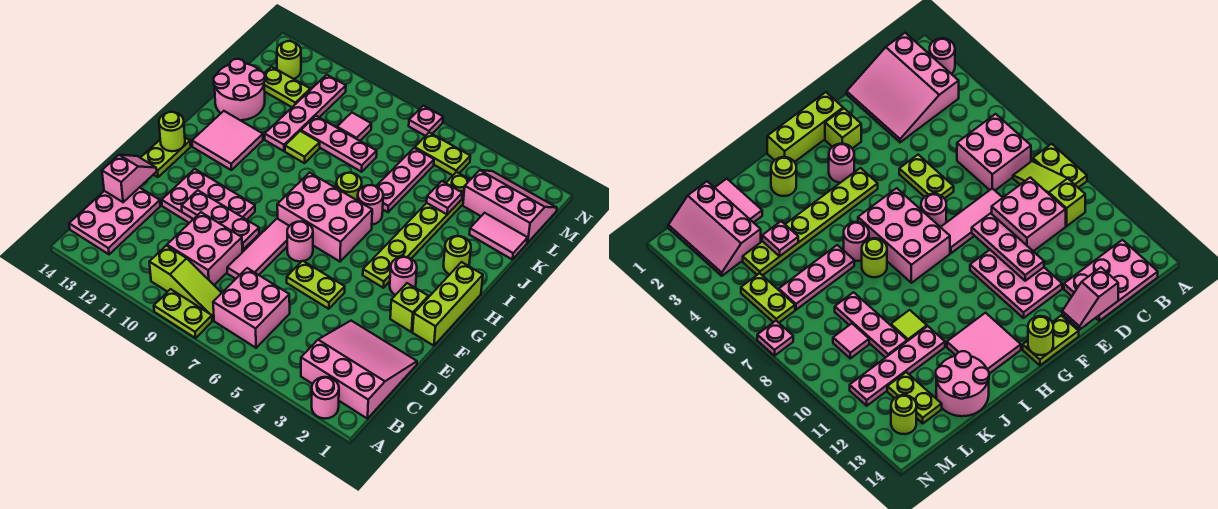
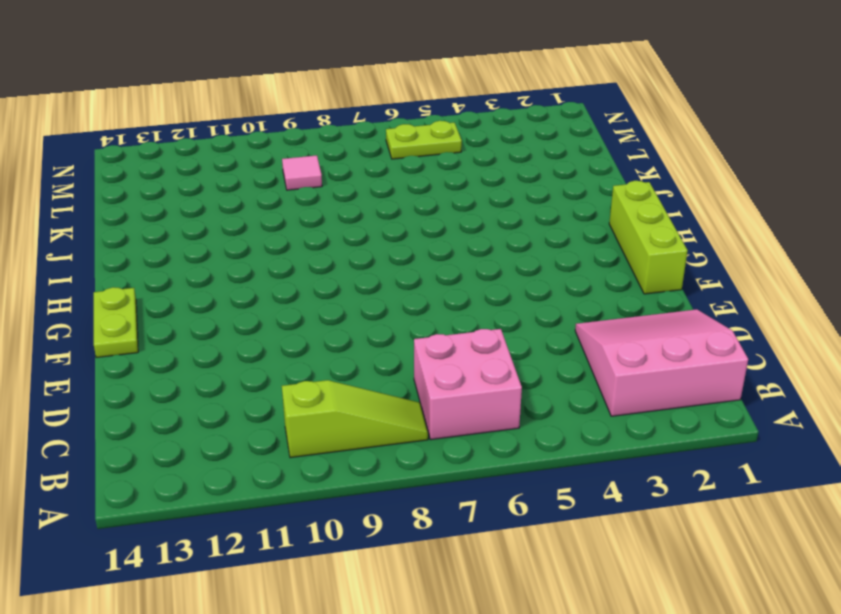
none -> pink round brick A2 level 1
none -> lime plate A8:A9 level 1
none -> pink plate B13:D14 level 1
none -> pink brick C9:D10 level 1

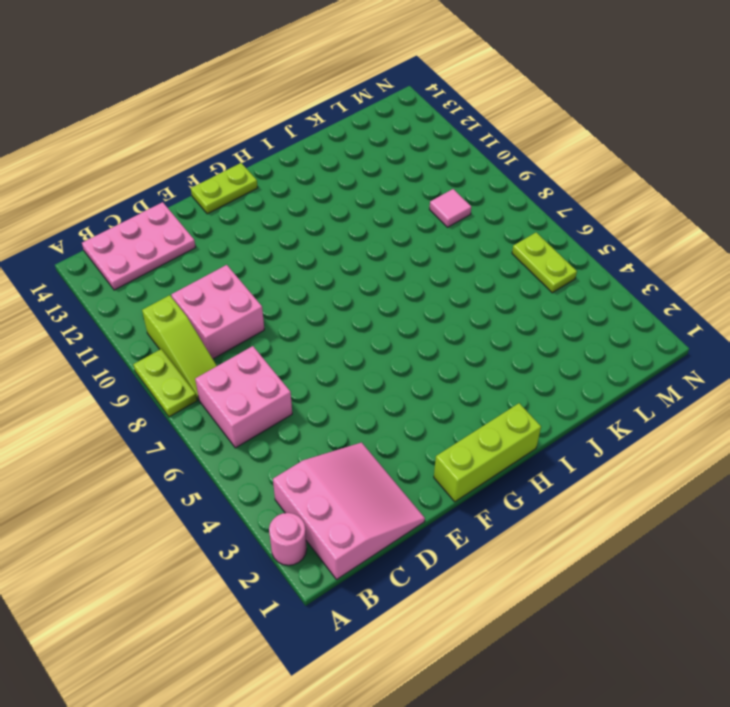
none -> pink tile D8:F8 level 1
none -> lime plate E5:E6 level 1
none -> pink plate E10:F12 level 1
none -> lime brick F2 level 1

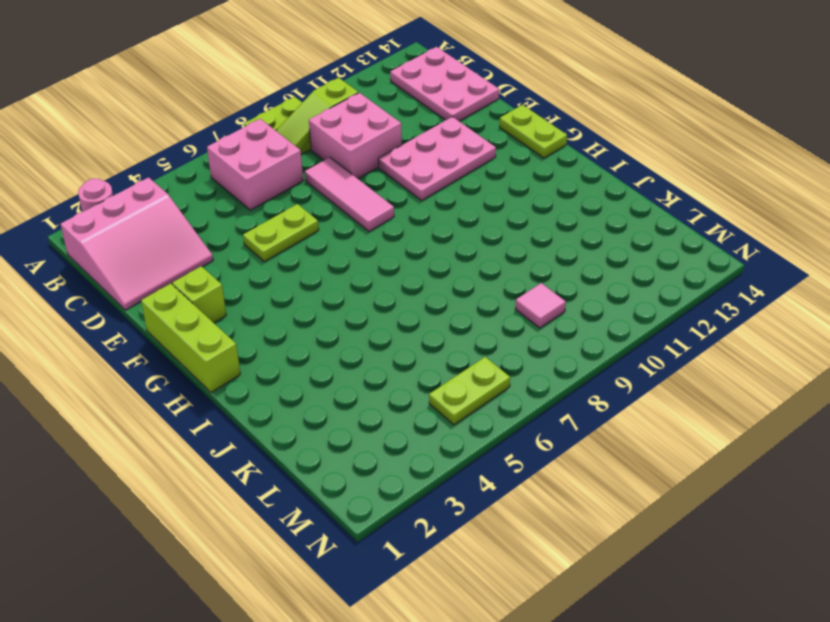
none -> pink round brick F7 level 1
none -> pink round brick G3 level 1
none -> lime plate G4:L4 level 1
none -> pink brick G6:H8 level 1

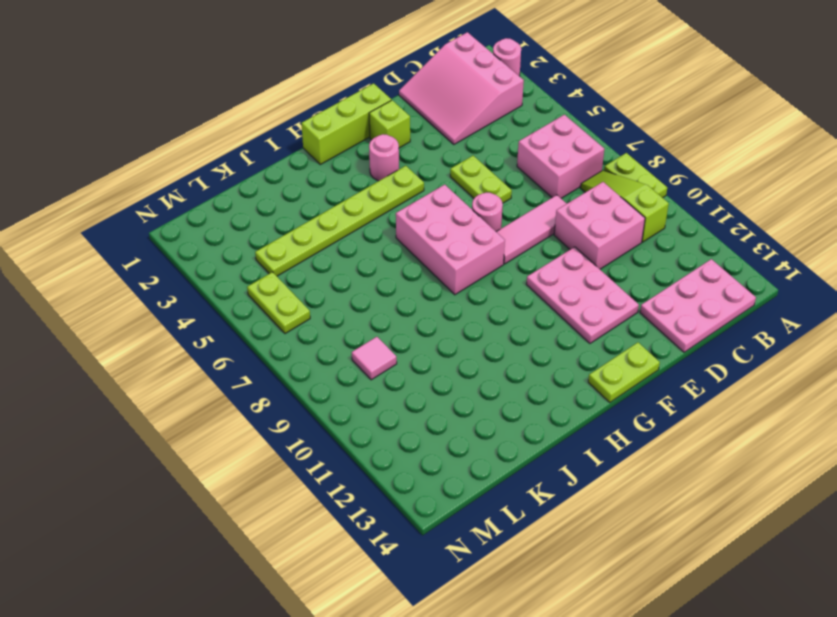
none -> pink tile H12:I13 level 1
none -> lime round brick I2 level 1
none -> pink round brick I6 level 1
none -> lime round brick I7 level 1

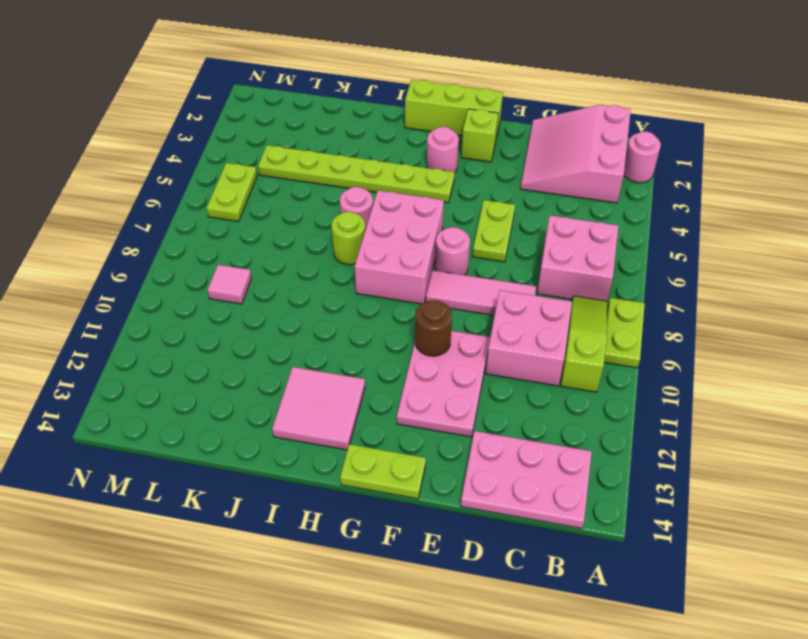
brown round brick F10 level 2 -> none
none -> lime round brick I2 level 1
none -> pink plate J6:L6 level 1
none -> lime tile J10 level 1
none -> pink plate J11:M11 level 1

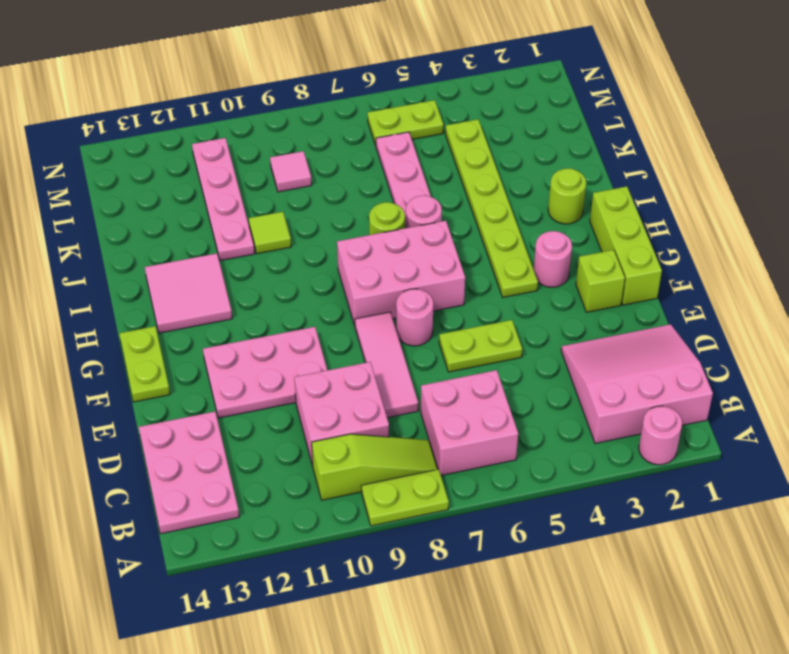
none -> pink round brick J13:K14 level 1
none -> pink tile K1:K2 level 1
none -> pink plate K8:K10 level 1
none -> pink slope L1:M3 level 1 top L

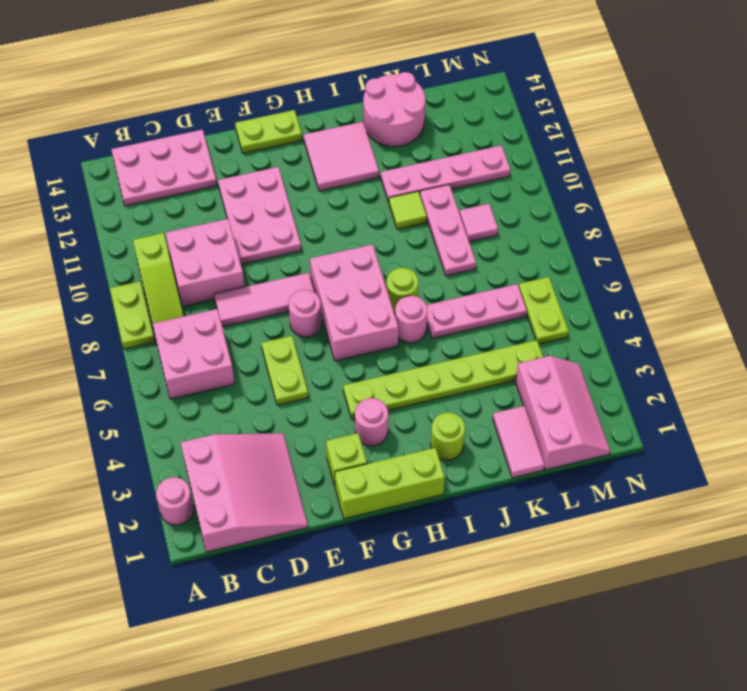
none -> lime plate L12:L13 level 1
none -> lime round brick M13 level 1
none -> pink plate N7 level 1
none -> pink slope D14:E14 level 2 top D

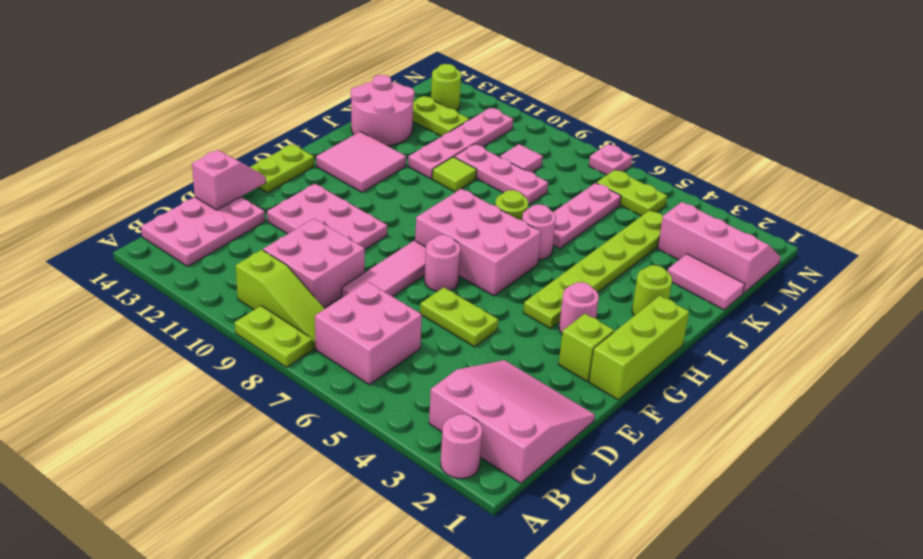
none -> pink plate E9:E11 level 2
none -> lime round brick G14 level 2
none -> pink plate K4 level 2

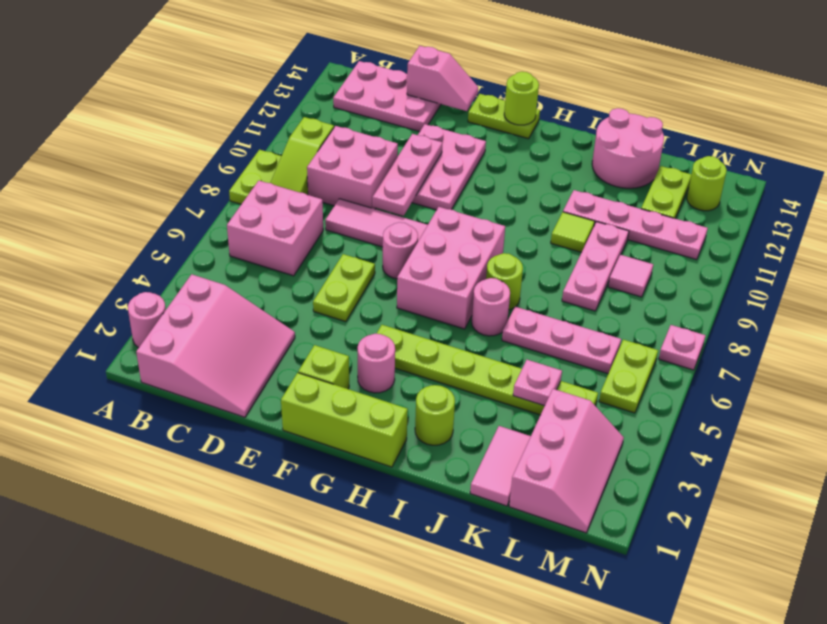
none -> pink tile H12:I13 level 1

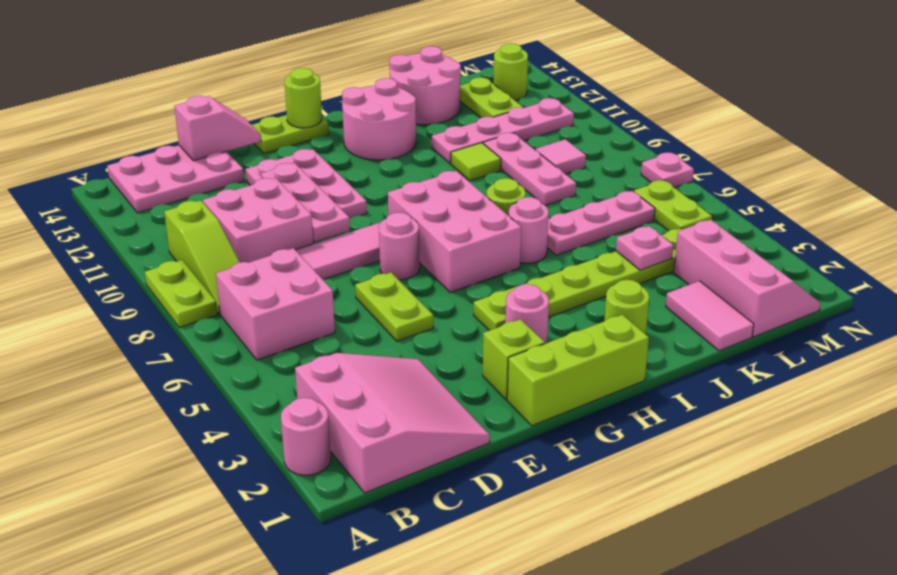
pink round brick H12:I13 level 1 -> pink tile H12:I13 level 1

